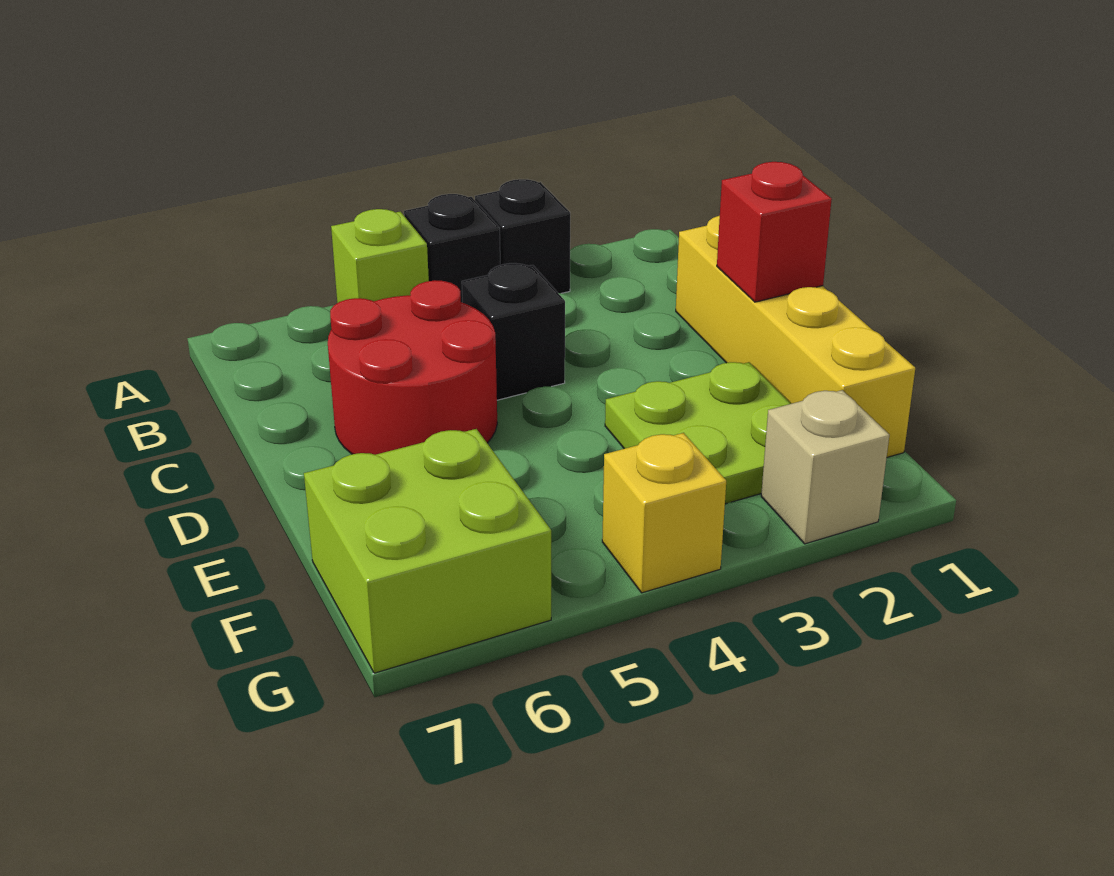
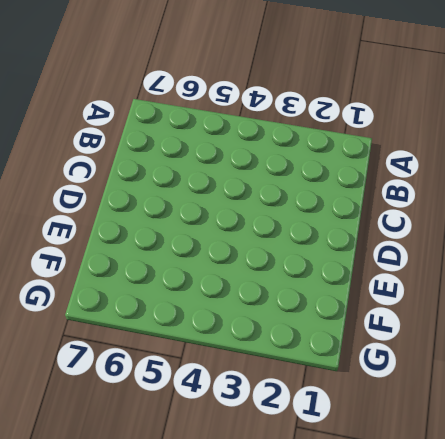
none -> black brick A3 level 1
none -> black brick A4 level 1

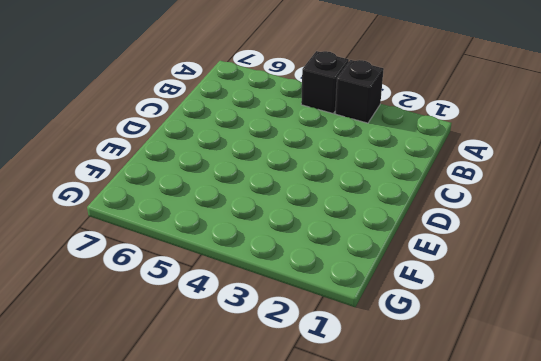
none -> lime brick A5 level 1
none -> yellow brick C1:F1 level 1

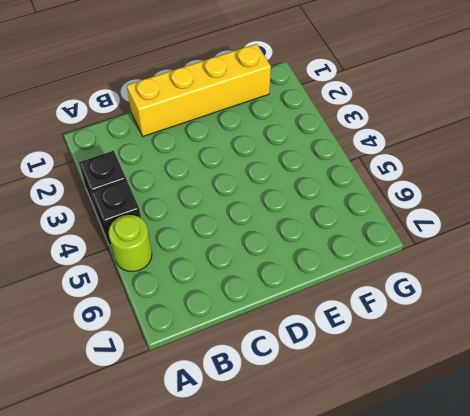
lime round brick A5 level 1 -> lime brick A5 level 1
none -> black brick C4 level 1
none -> red round brick C5:D6 level 1

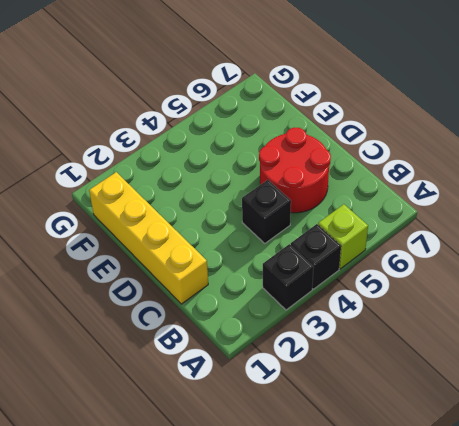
none -> lime plate E2:F3 level 1
none -> lime brick F6:G7 level 1

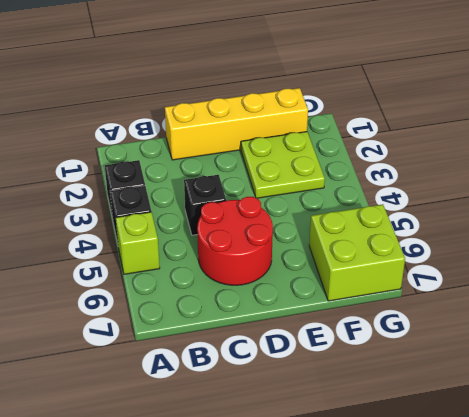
none -> tan brick G2 level 1
none -> yellow brick G4 level 1

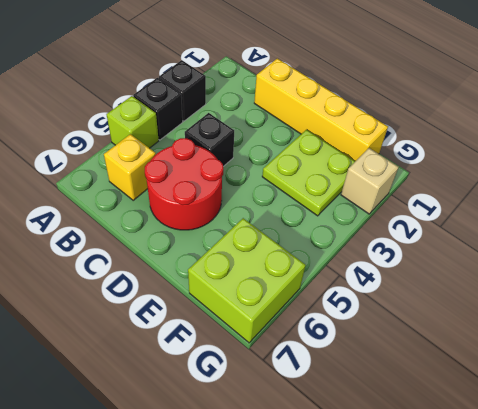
yellow brick B6 level 1 -> yellow brick G4 level 1
none -> red brick D1 level 2

